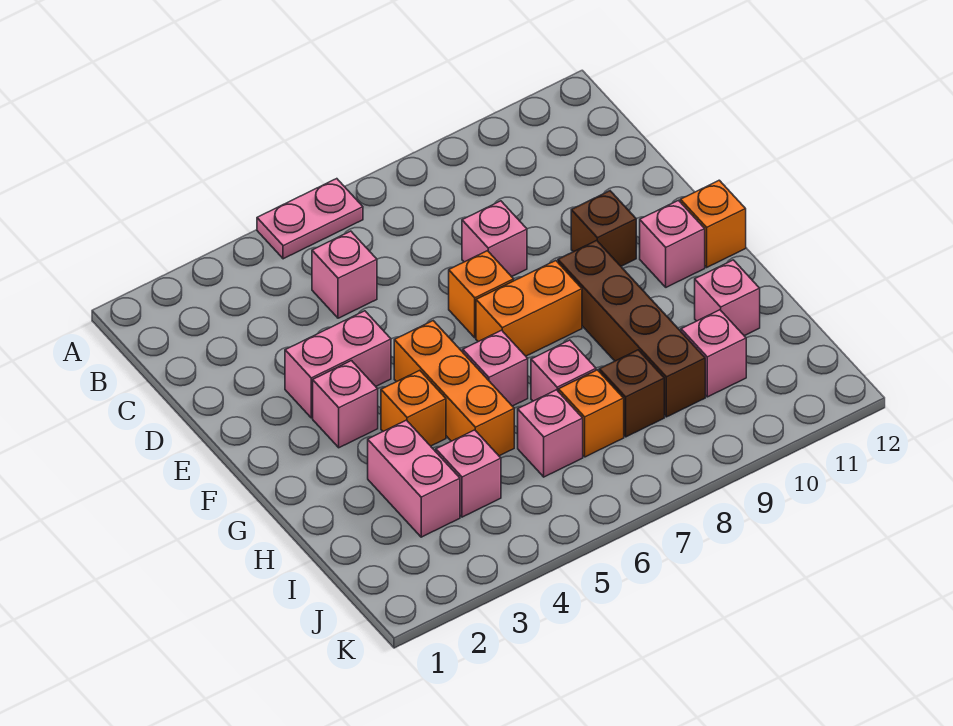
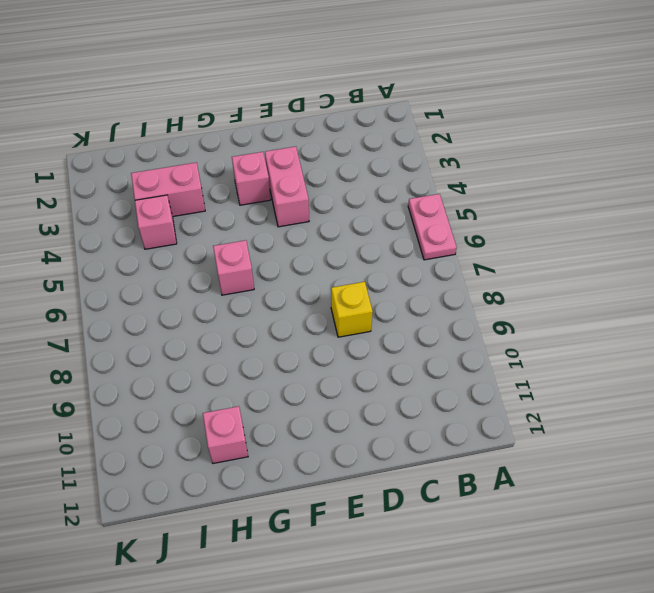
yellow brick D8 level 1 -> pink brick D8 level 1
none -> pink brick C5 level 1
none -> orange brick E7 level 1
none -> brown brick E10 level 1

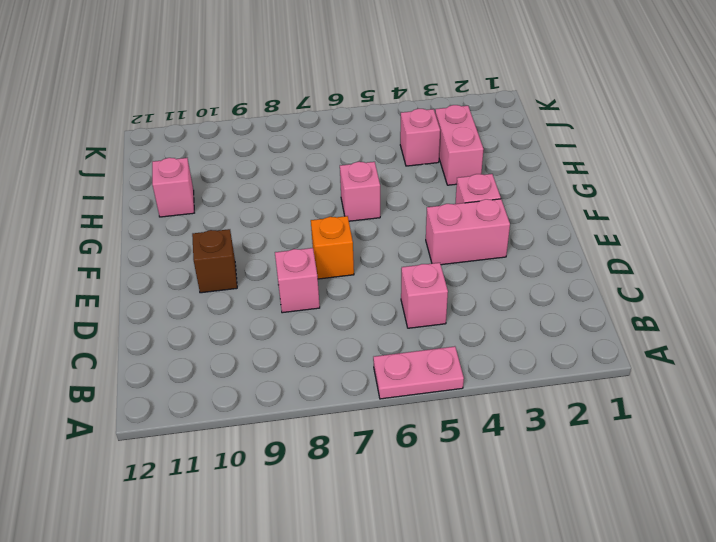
none -> orange brick F5:H5 level 1
none -> orange brick F7:F8 level 1
none -> brown brick F9:I9 level 1

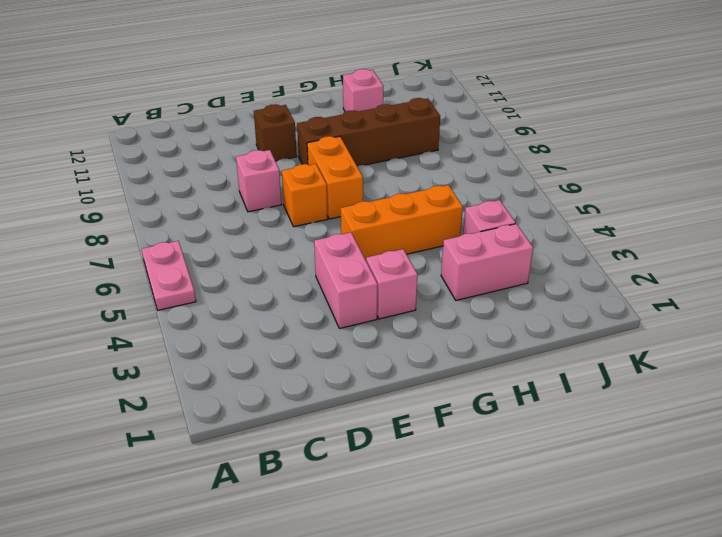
none -> pink brick C5 level 1
none -> pink brick F11 level 1
none -> orange brick F12 level 1

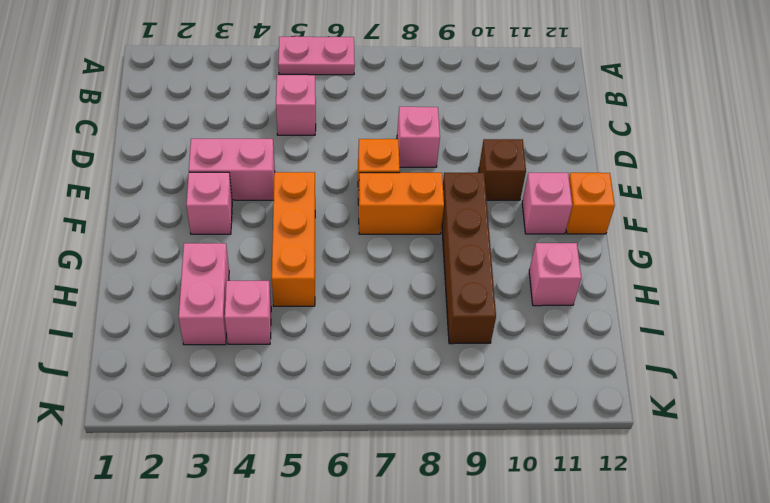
none -> orange brick G4 level 1
none -> pink brick G6 level 1
none -> pink brick H7 level 1

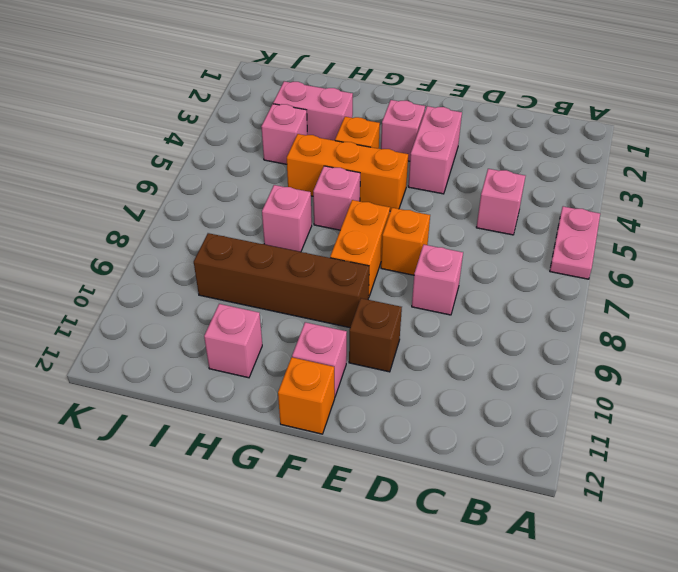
none -> pink brick I6 level 1
none -> orange brick I7 level 1
none -> brown brick I8 level 1

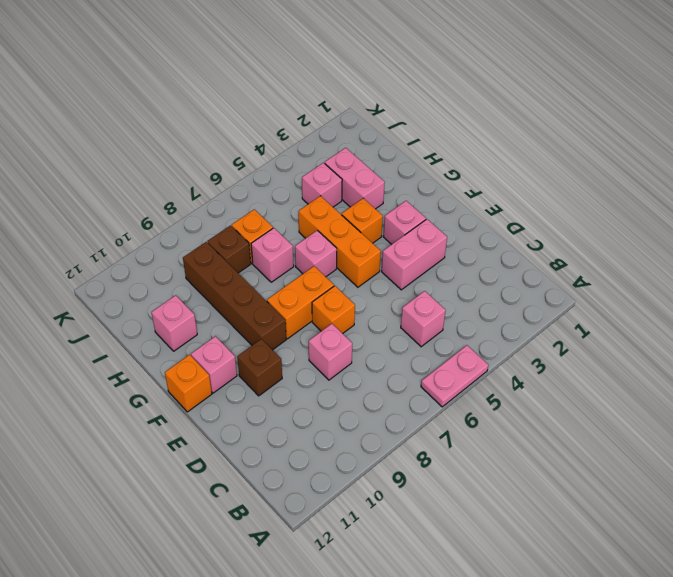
none -> pink brick I6 level 1
none -> pink brick I10 level 1

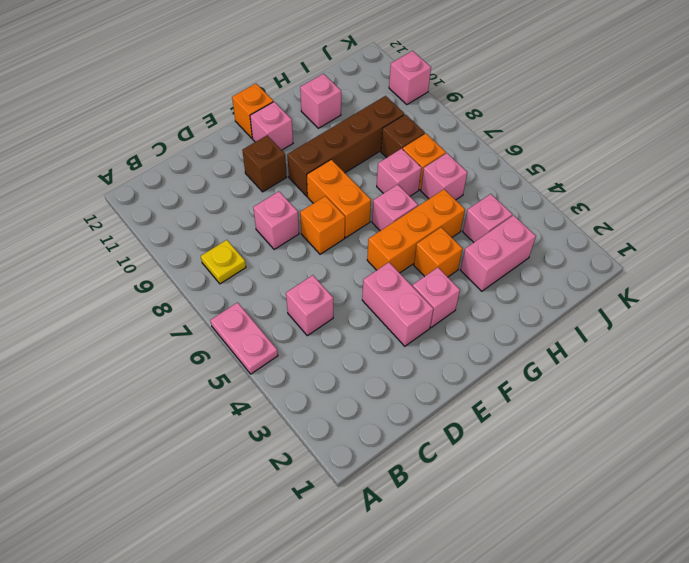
yellow plate B8 level 1 -> none
pink brick K10 level 1 -> pink brick I10 level 1

